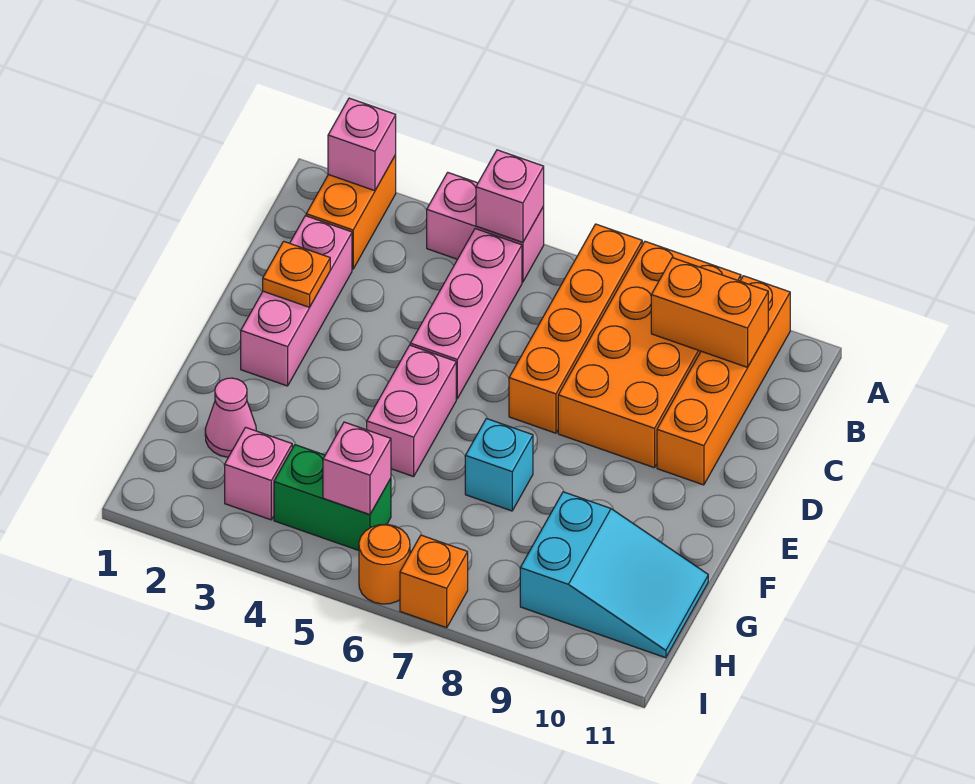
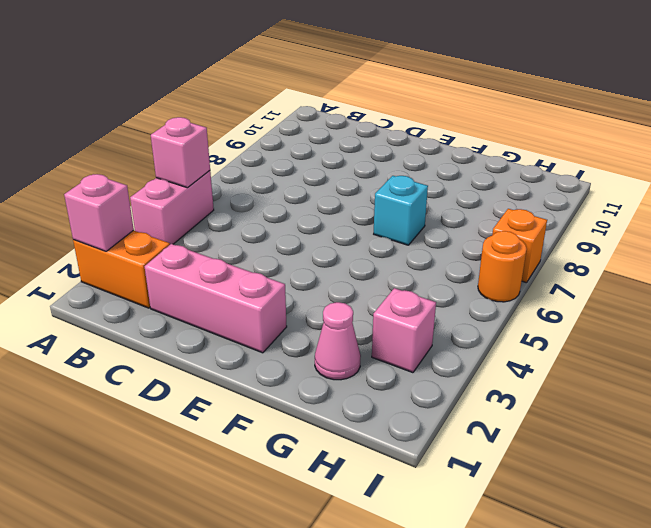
none -> orange brick A7:D7 level 1
none -> orange brick A8:D9 level 1
none -> orange brick A10:D10 level 1

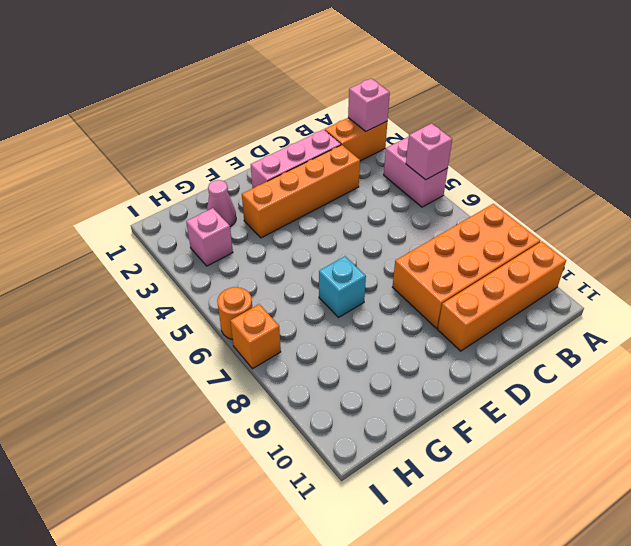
orange brick C3:F3 level 1 -> orange brick A7:D7 level 1
none -> pink brick B5:D5 level 1
none -> pink brick E5:F5 level 1
none -> cyan slope G9:H11 level 1 top 9

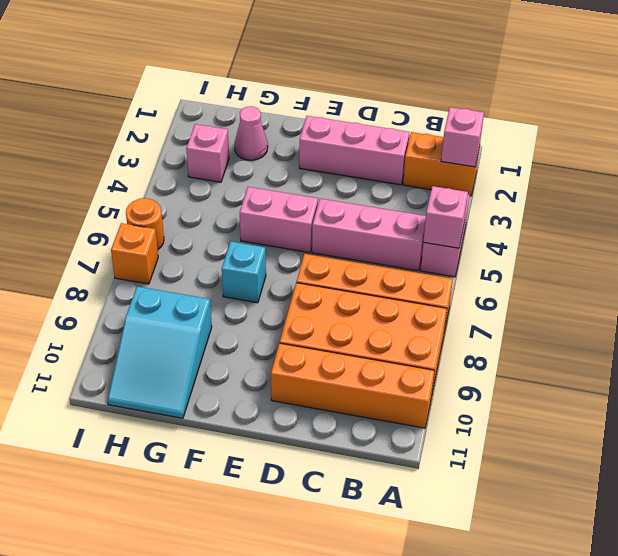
none -> green brick H4:H5 level 1
none -> orange brick B9:B10 level 2
none -> orange plate D2 level 2

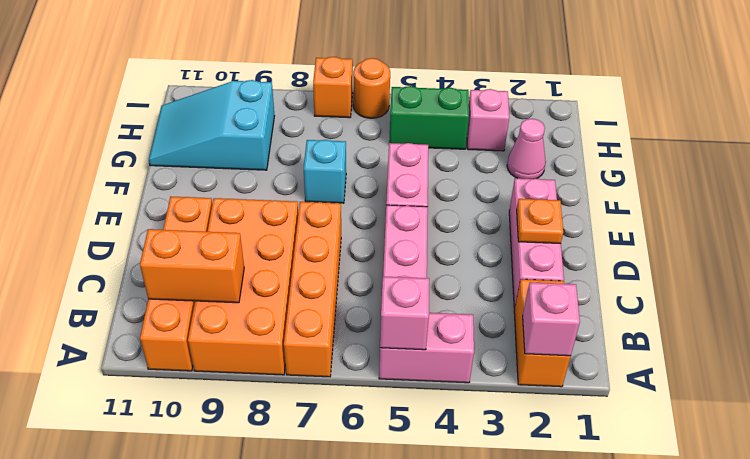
none -> pink brick H5 level 2

